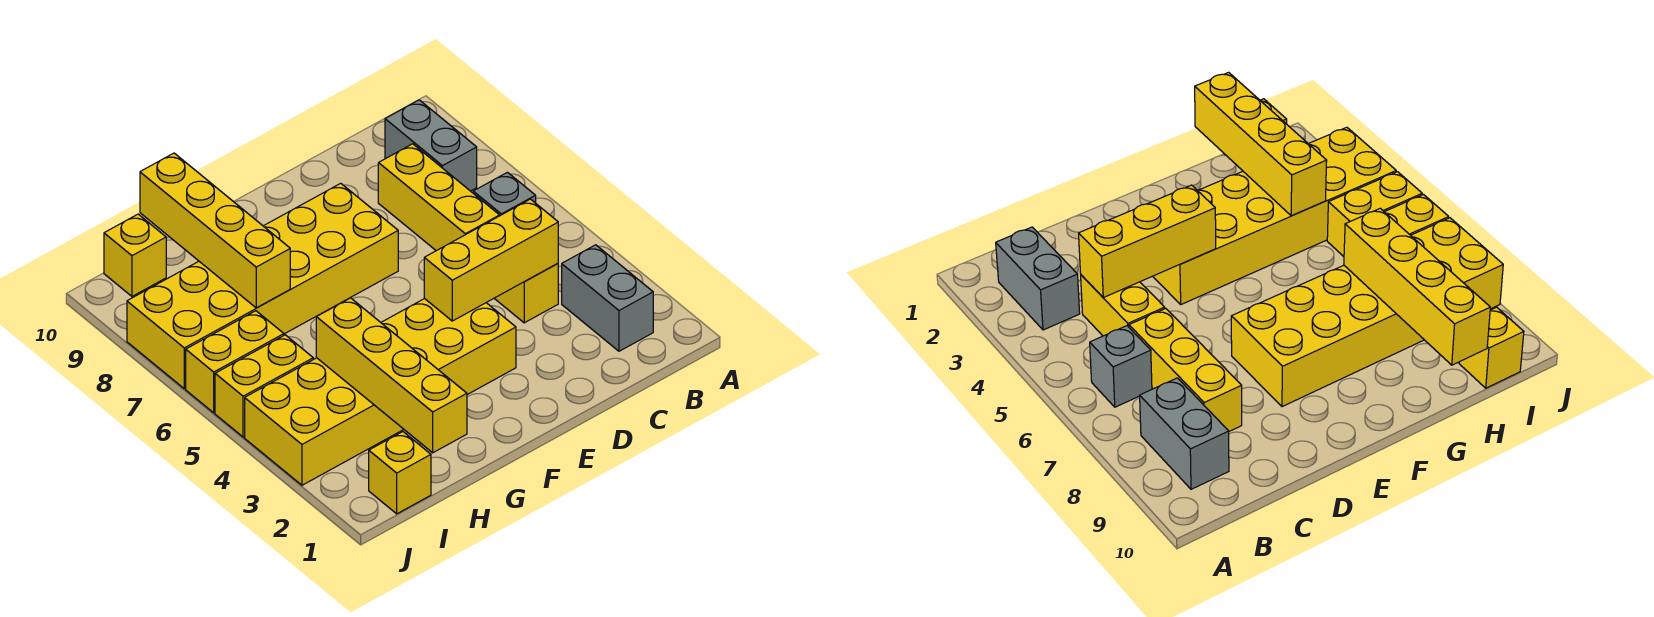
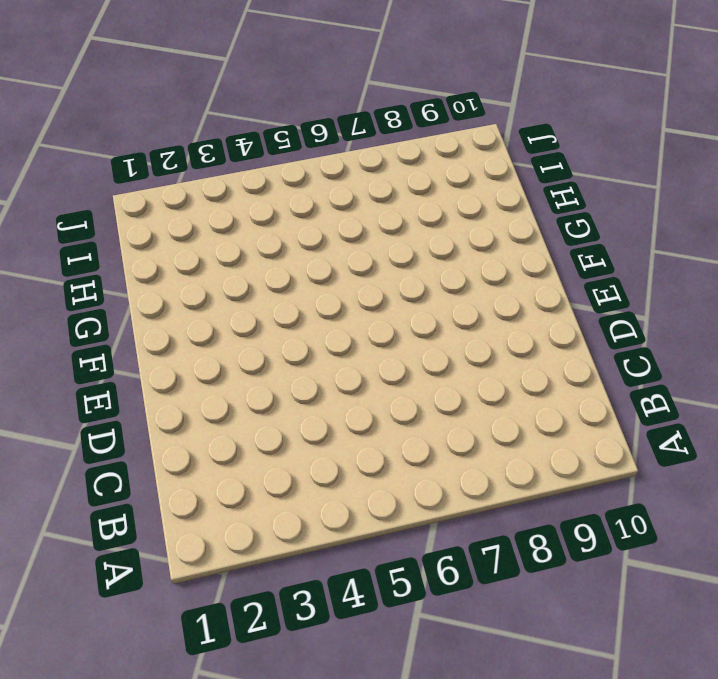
none -> grey brick B2:B3 level 1
none -> grey brick B6 level 1
none -> grey brick B8:B9 level 1

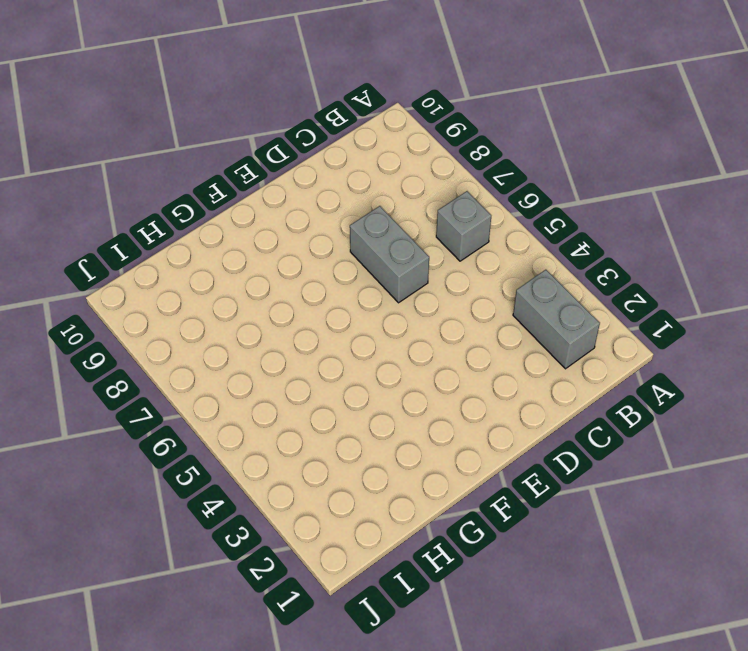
grey brick D6:D7 level 1 -> grey brick B8:B9 level 1
none -> yellow brick C4:C5 level 1
none -> yellow brick C6:C8 level 1
none -> yellow brick E3:J4 level 1

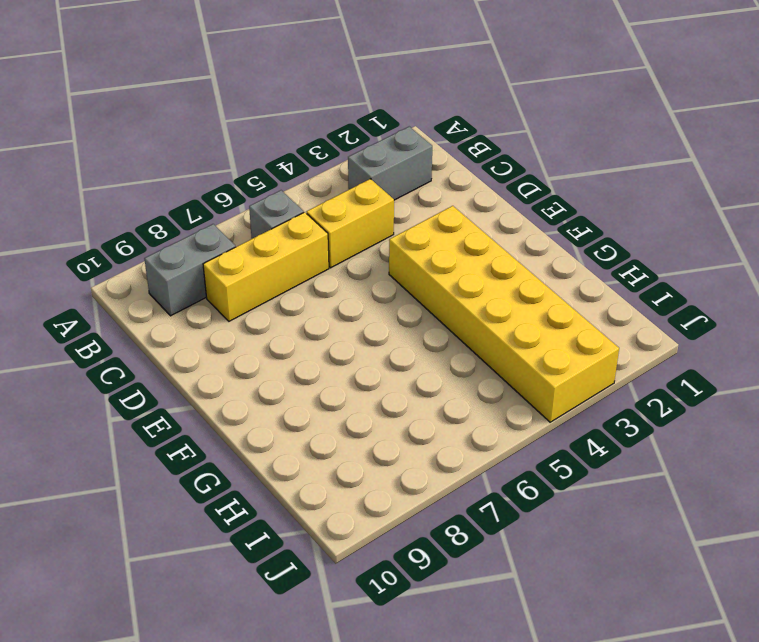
none -> yellow brick E7:J8 level 1
none -> yellow brick I1 level 1
none -> yellow brick I5:J5 level 1

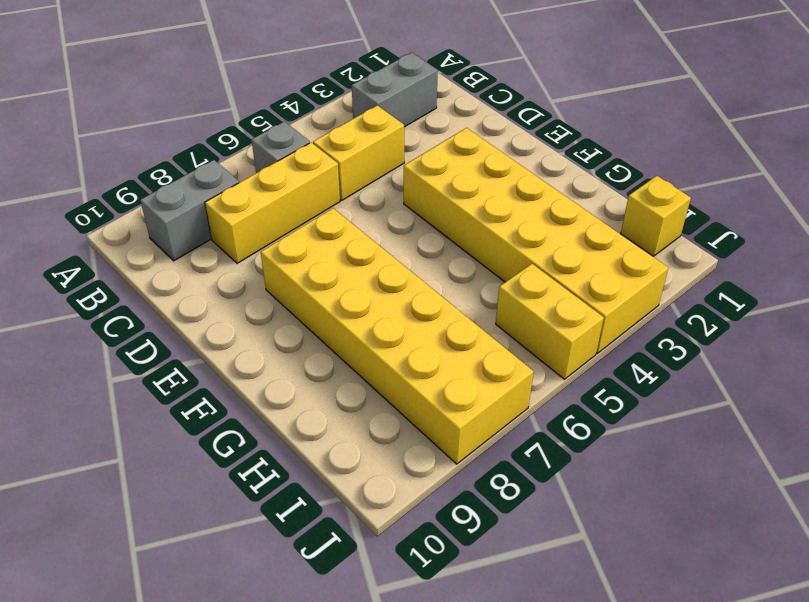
none -> yellow brick I6:J6 level 1
none -> yellow brick I10 level 1
none -> yellow brick C4:E4 level 2

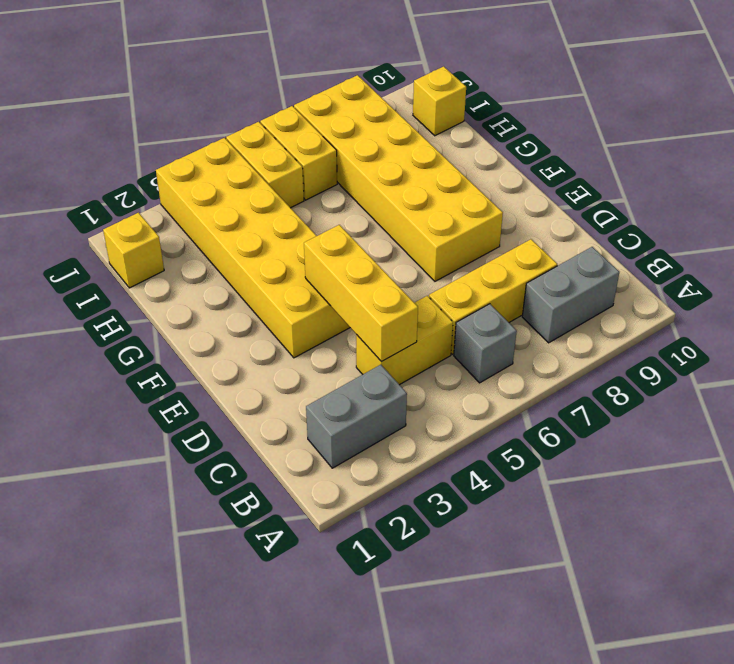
none -> yellow brick H1:H4 level 2
none -> yellow brick H7:H10 level 2

